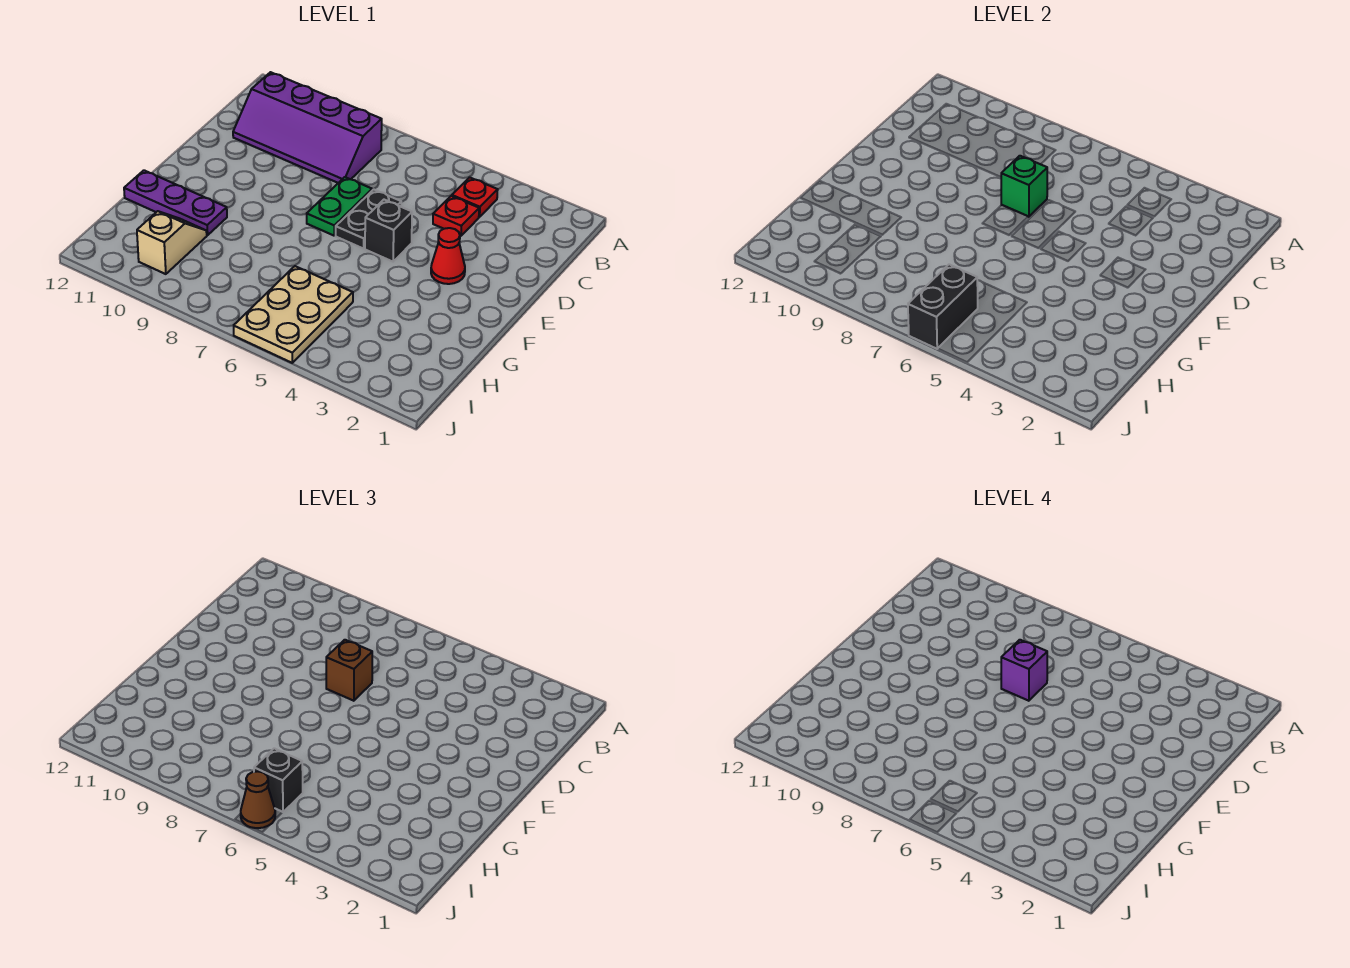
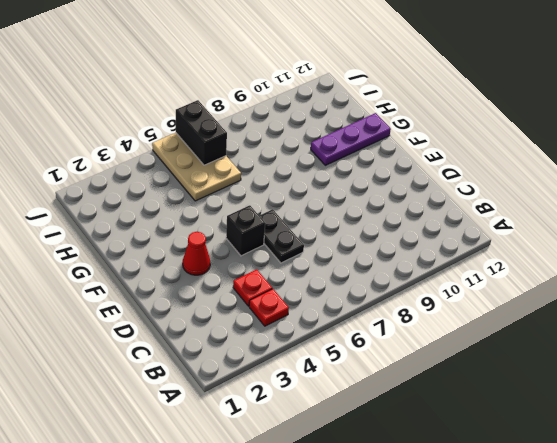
none -> purple slope B8:C11 level 1 top B
none -> green plate D7:E7 level 1
none -> tan slope H10:I10 level 1 top I

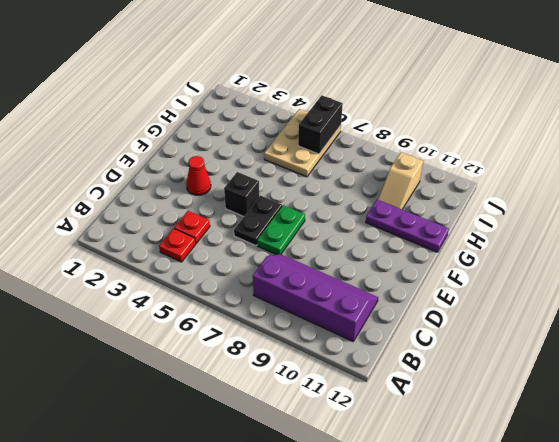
none -> green brick D7 level 2
none -> brown brick D7 level 3
none -> black brick I6 level 3

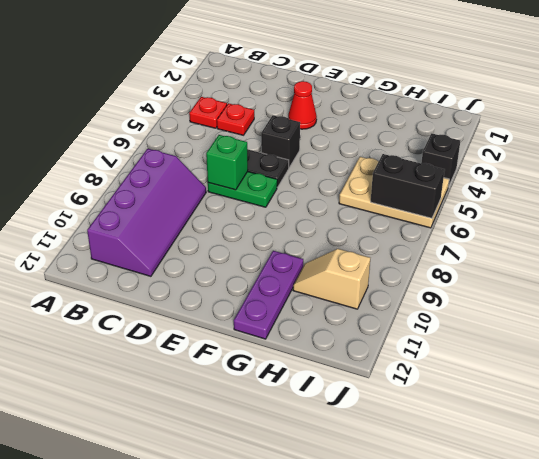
black brick J4 level 1 -> black brick I6 level 3
none -> brown brick D7 level 3
none -> brown cone J6 level 3
none -> purple brick D7 level 4

